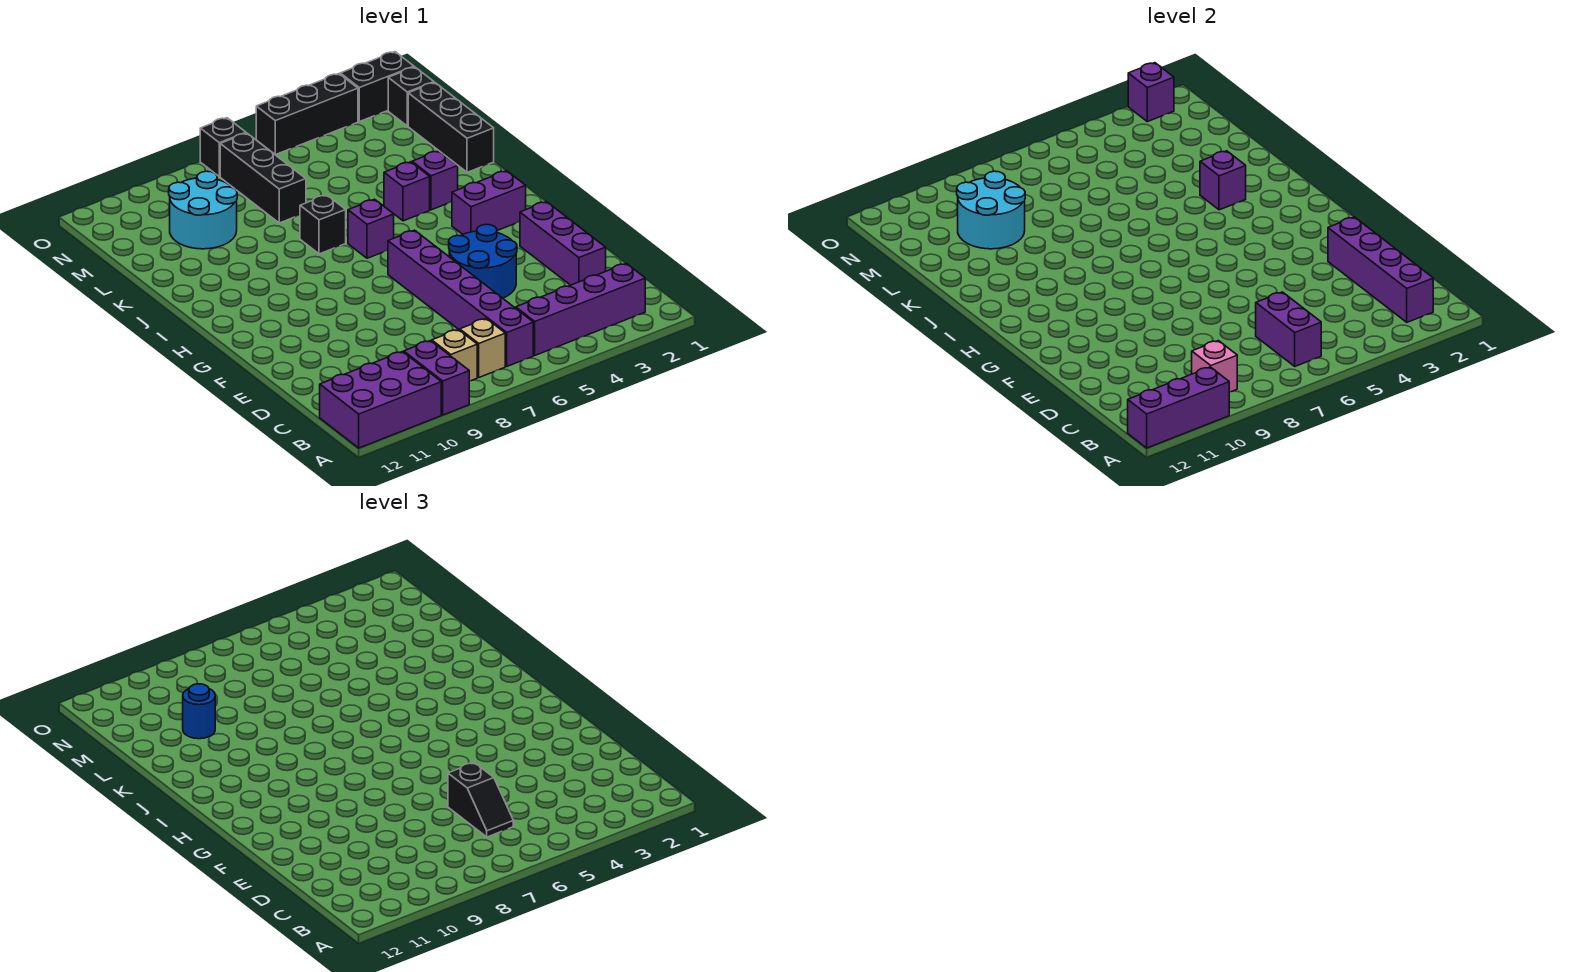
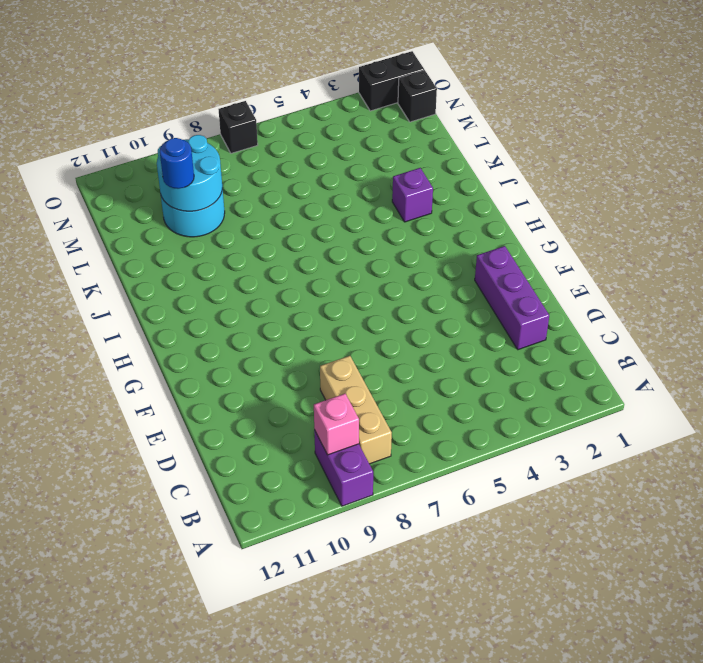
tan brick B8:D8 level 1 -> tan brick B8 level 1
none -> purple brick A10:B12 level 1
none -> purple brick B2:B5 level 1
none -> purple brick B6:G6 level 1

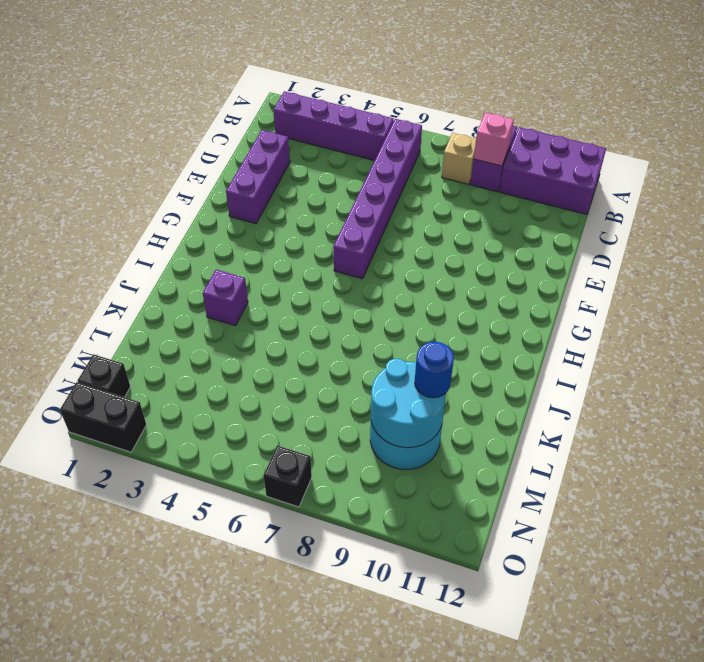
none -> tan brick B7 level 1
none -> blue round brick E4:F5 level 1
none -> purple brick H2:H3 level 1

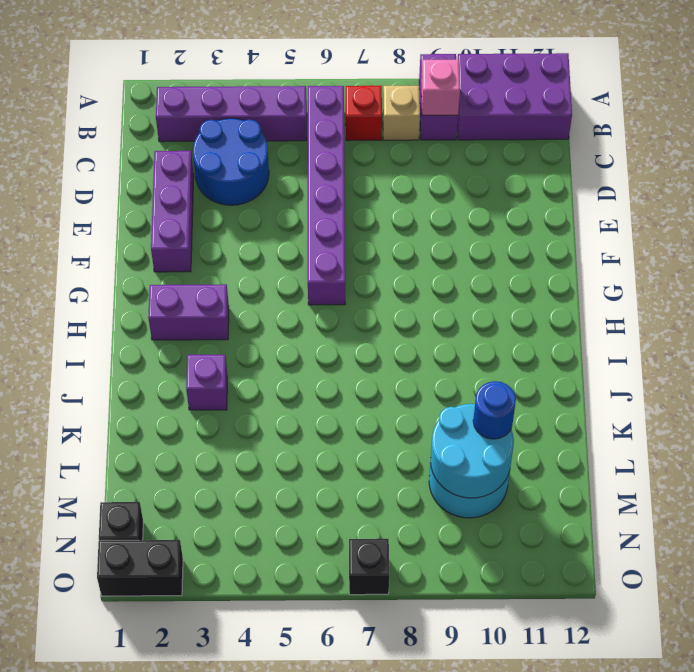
red brick B7 level 1 -> tan brick B7 level 1
blue round brick C3:D4 level 1 -> blue round brick E4:F5 level 1
none -> purple brick I6 level 1
none -> purple brick J4 level 1
none -> black brick J7 level 1

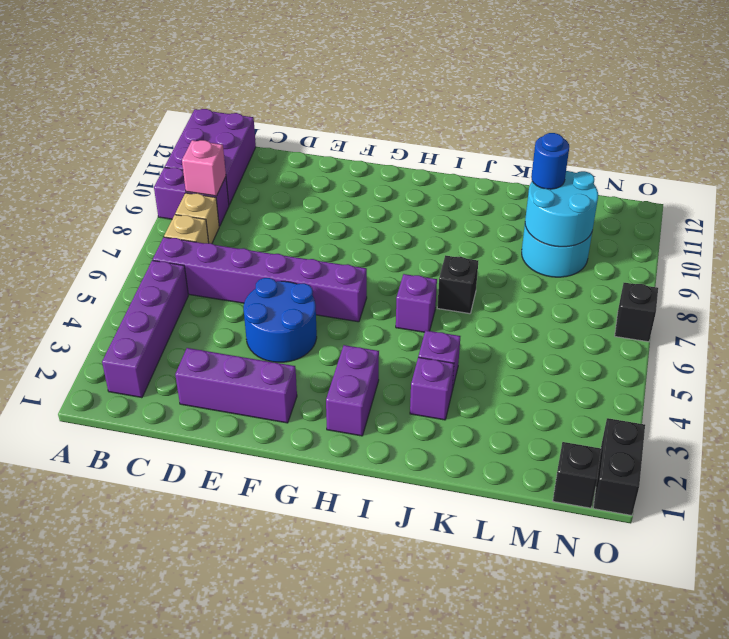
none -> black brick K1:M1 level 1
none -> black brick L7:N7 level 1
none -> black brick O3:O5 level 1

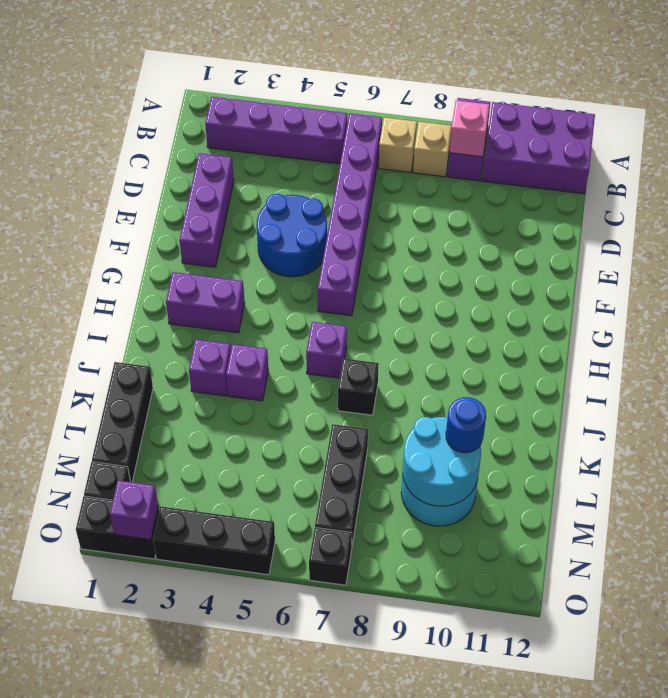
none -> purple brick A10:A12 level 2
none -> purple brick B2:E2 level 2
none -> purple brick B6:C6 level 2

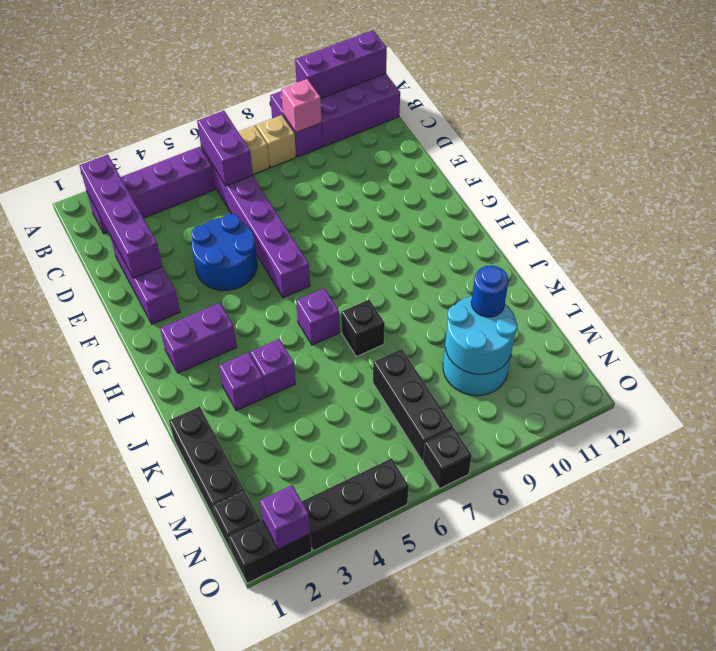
none -> purple brick J3 level 2
none -> black slope C6:D6 level 3 top D

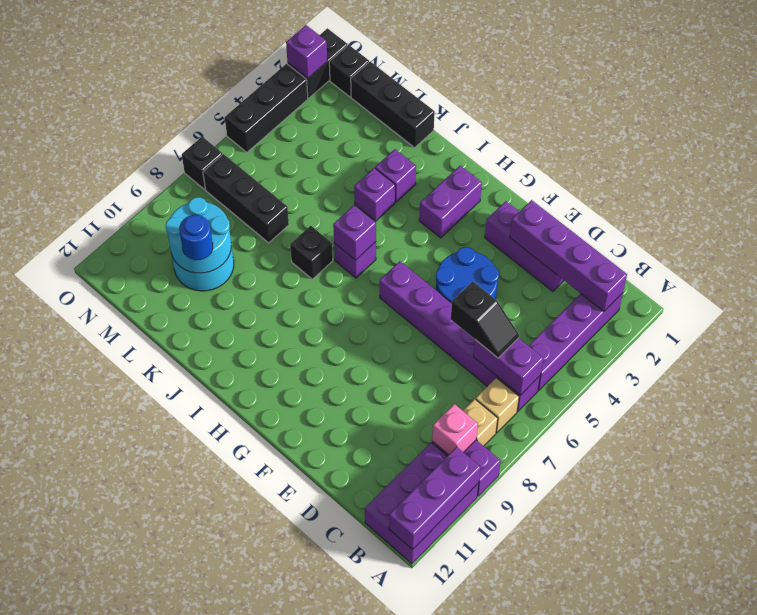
purple brick I6 level 2 -> purple brick J3 level 2

